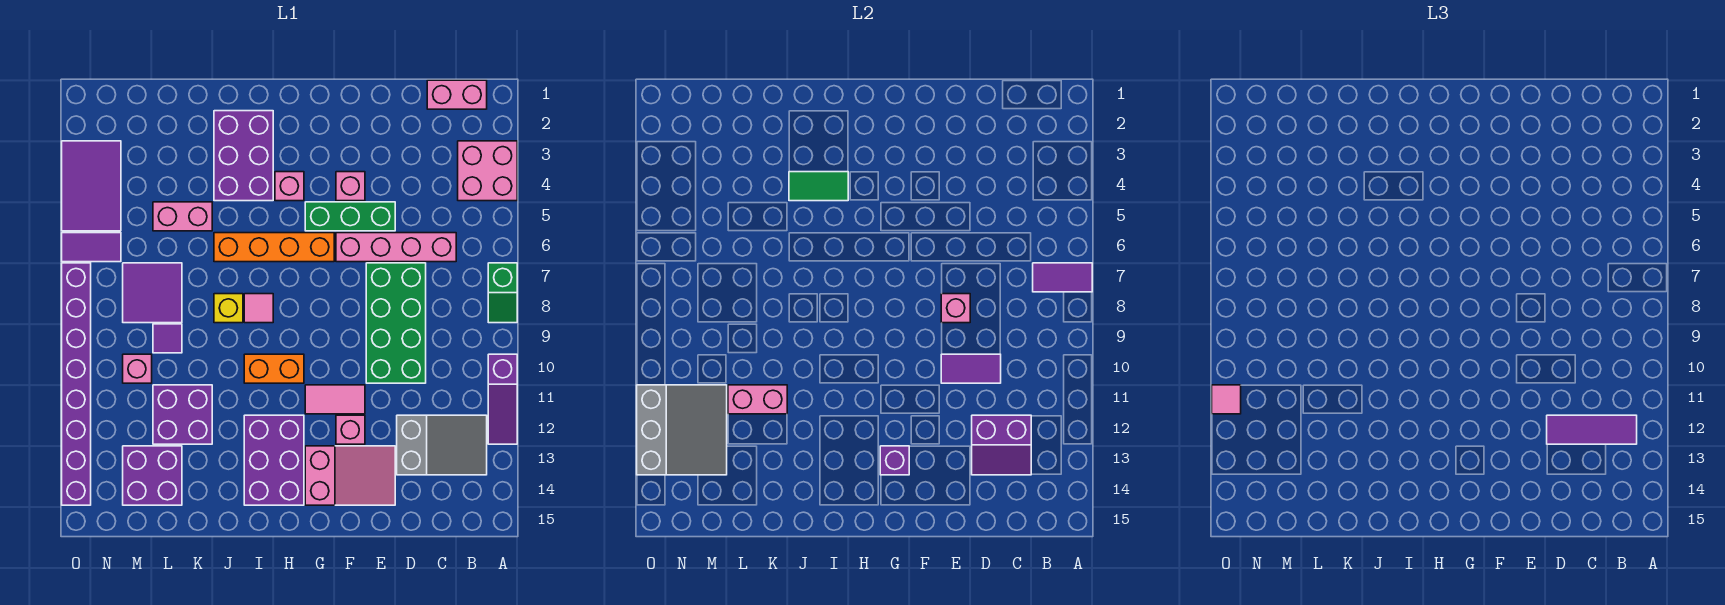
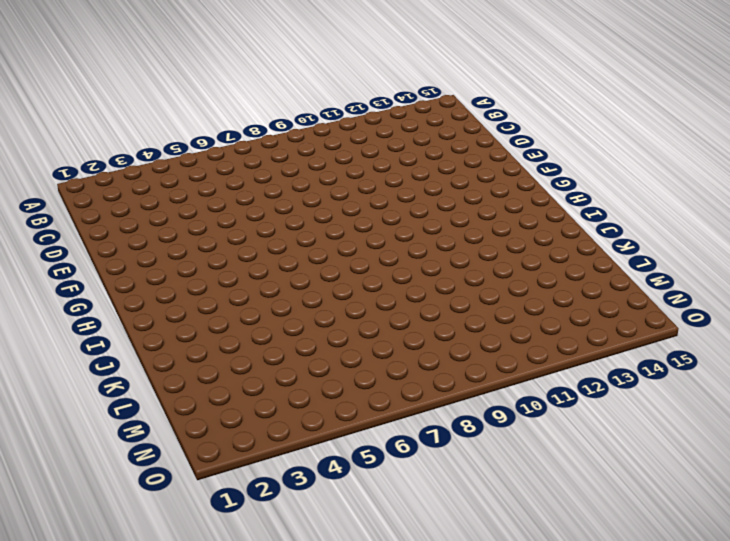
none -> pink brick A3:B4 level 1
none -> green slope A7:A8 level 1 top 7
none -> purple slope A10:A12 level 1 top 10
none -> pink brick B1:C1 level 1

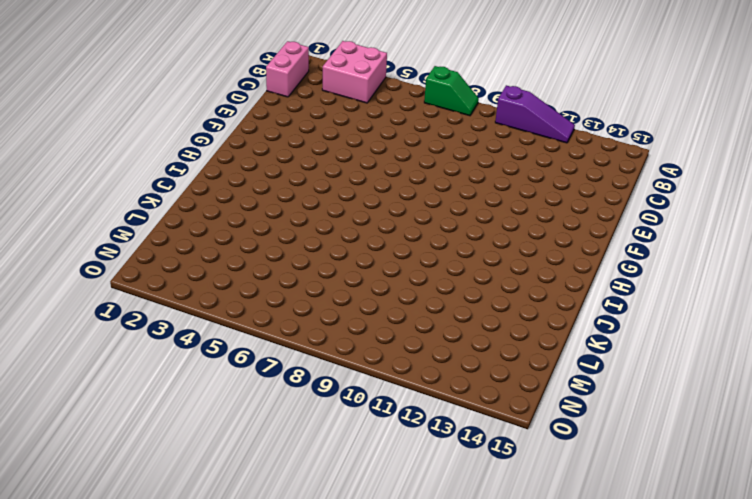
none -> grey slope B12:D13 level 1 top D
none -> pink brick C6:F6 level 1
none -> green brick D7:E10 level 1
none -> green brick E5:G5 level 1

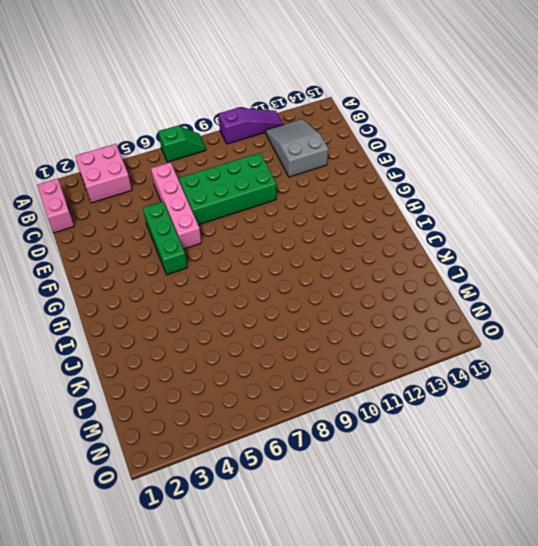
none -> pink slope E13:G14 level 1 top G
none -> pink brick F4 level 1
none -> pink tile F11:G11 level 1
none -> pink brick F12 level 1

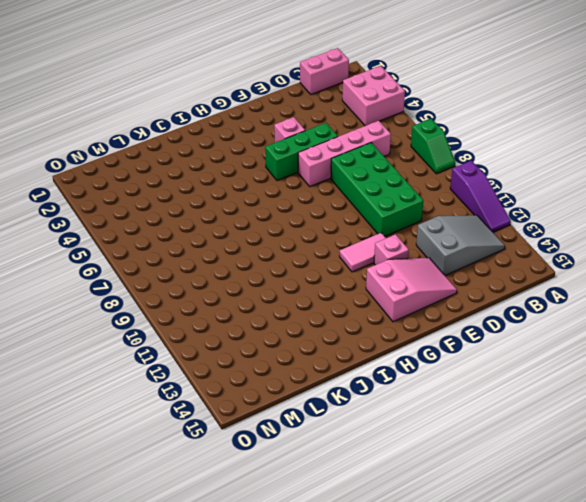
none -> orange brick G6:J6 level 1
none -> pink brick H4 level 1
none -> orange brick H10:I10 level 1
none -> purple brick H12:I14 level 1

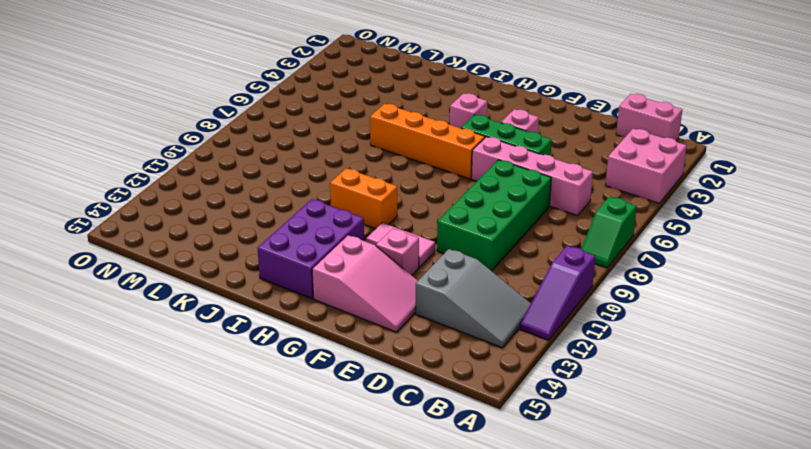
none -> purple brick I2:J4 level 1
none -> pink tile I8 level 1
none -> yellow brick J8 level 1
none -> pink brick K5:L5 level 1

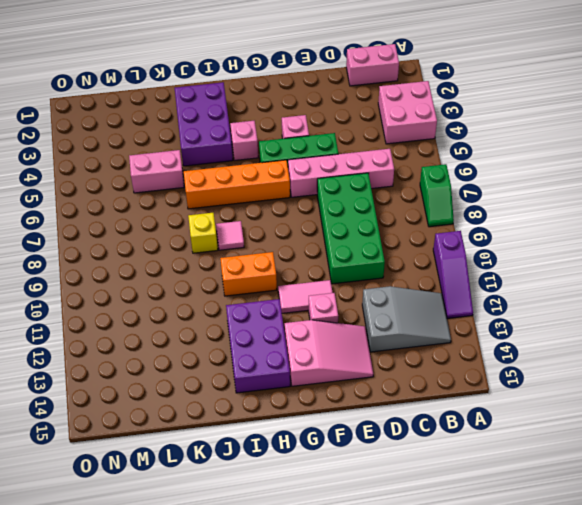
none -> purple brick K11:L12 level 1
none -> purple tile L7:M8 level 1
none -> purple tile L9 level 1
none -> purple brick L13:M14 level 1

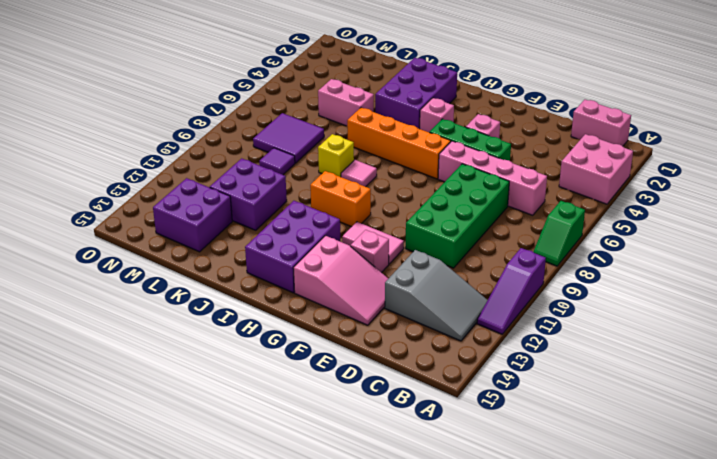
none -> pink brick M10 level 1
none -> purple tile N3:O5 level 1
none -> purple tile N6:O6 level 1
none -> purple brick O7:O14 level 1

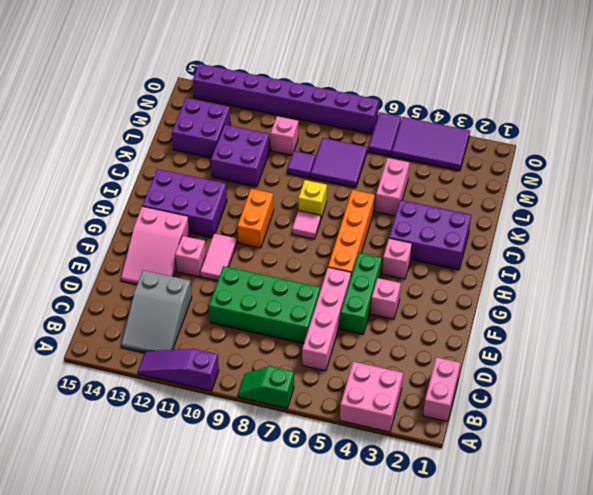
none -> purple tile A7:B7 level 2
none -> purple slope C12:D13 level 2 top 12
none -> purple tile D10:E10 level 2
none -> pink brick E8 level 2

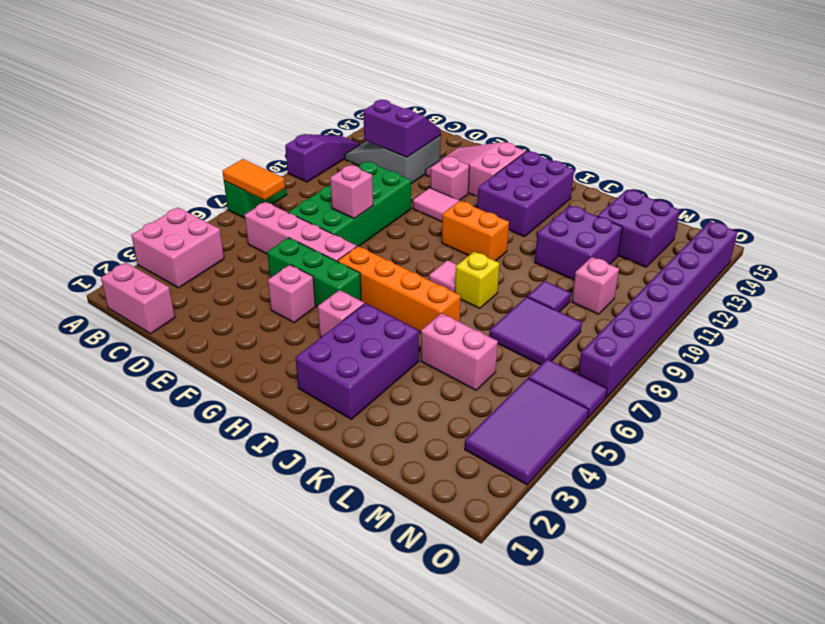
orange tile A7:B7 level 2 -> purple tile A7:B7 level 2
none -> purple tile D10:E10 level 2
none -> purple brick G13 level 2
none -> green tile I4:J4 level 2
none -> pink brick K11:L11 level 2

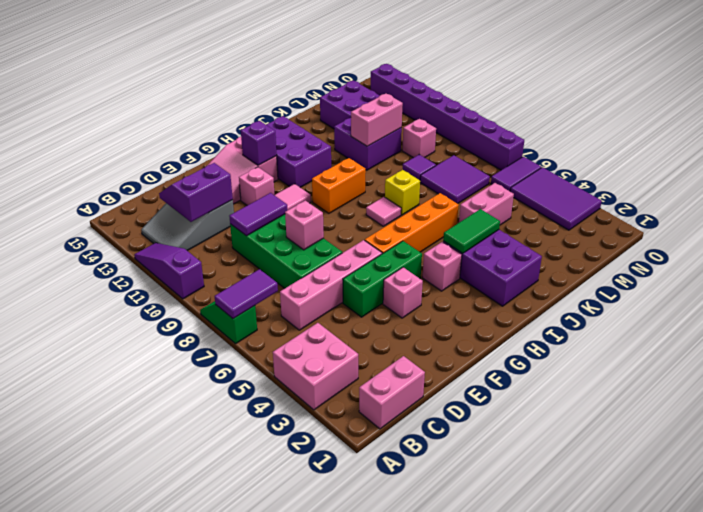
none -> grey slope M11:O13 level 2 top O
none -> purple tile B12:D12 level 3
none -> pink tile O11 level 3

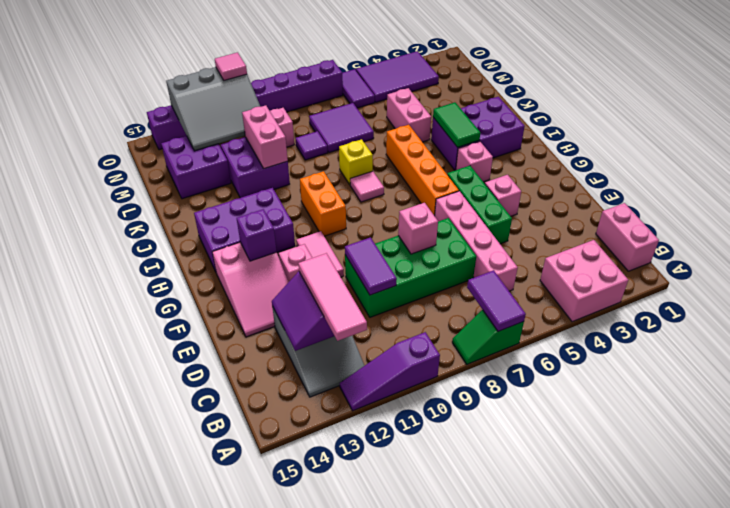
pink tile B12:D12 level 3 -> purple tile B12:D12 level 3

